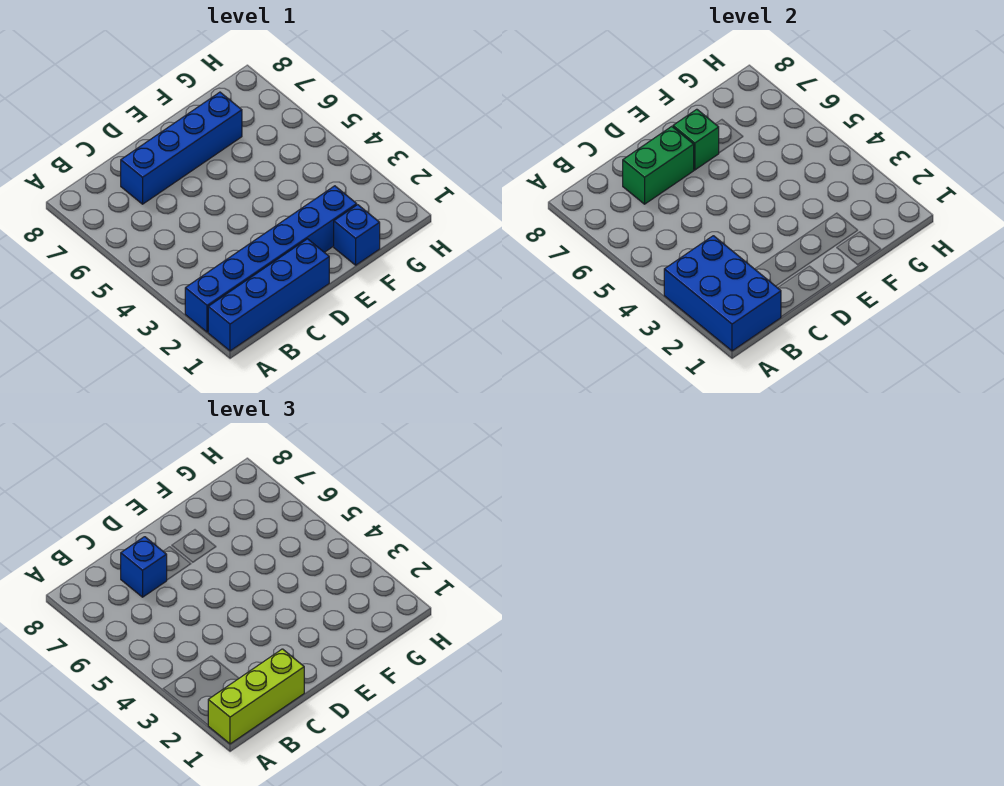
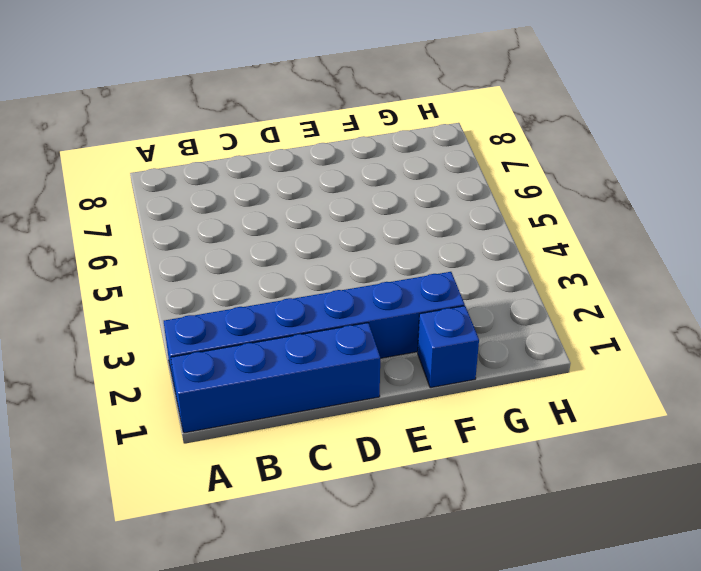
none -> blue brick C7:F7 level 1
none -> blue brick A1:B3 level 2

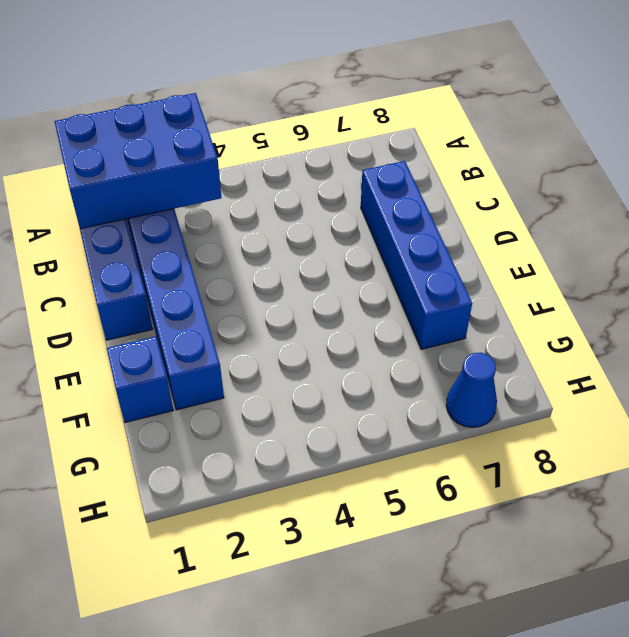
blue cone H7 level 1 -> none
none -> green brick C7:D7 level 2
none -> green brick E7 level 2

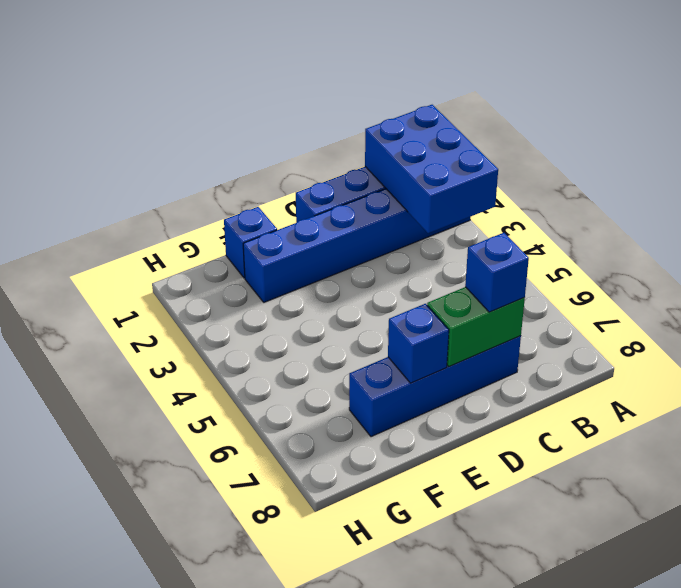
blue brick E7 level 2 -> green brick E7 level 2
none -> lime brick A1:C1 level 3

